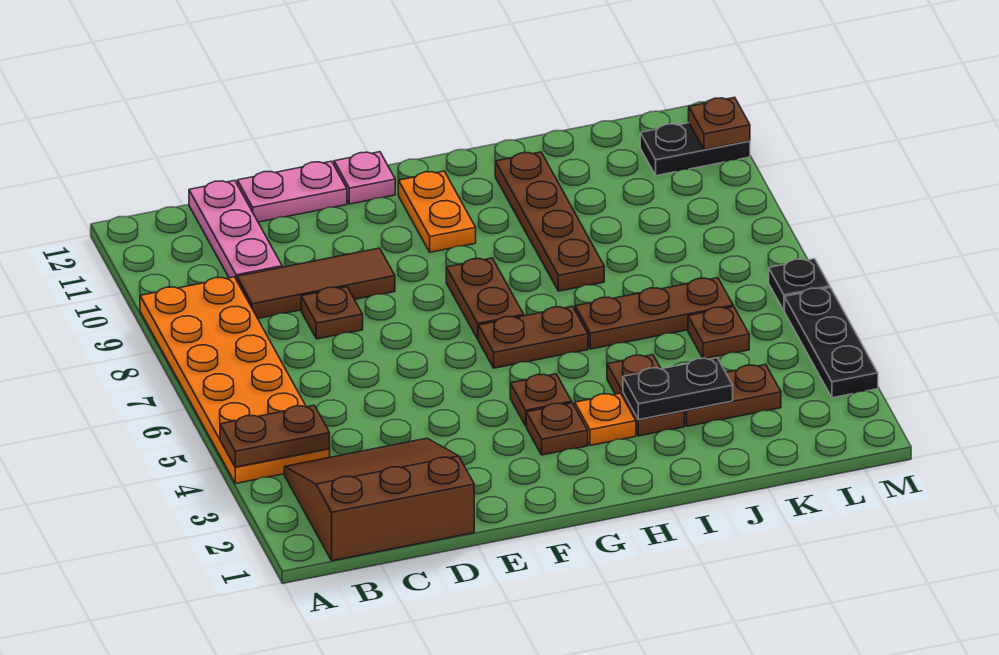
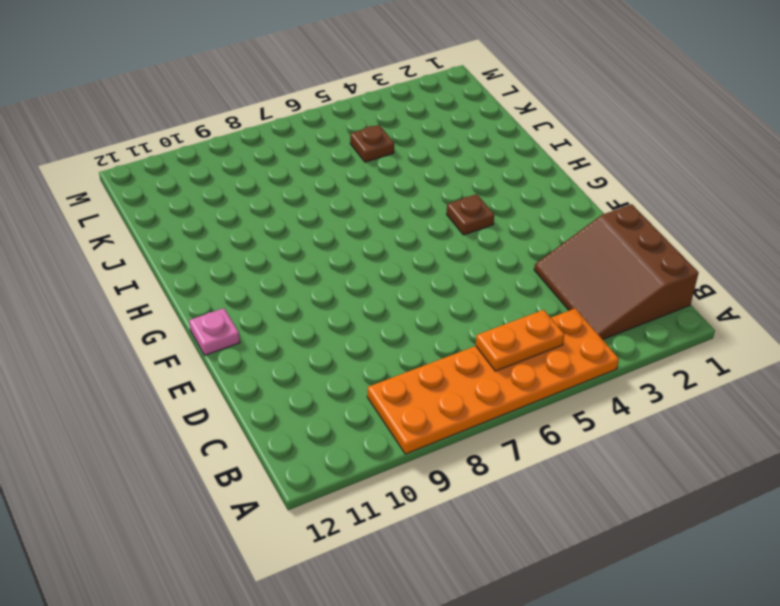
orange plate B5:B6 level 2 -> orange plate G10:G11 level 1
none -> brown tile C9:E9 level 1
none -> pink plate C10:C12 level 1
none -> brown plate D8 level 1

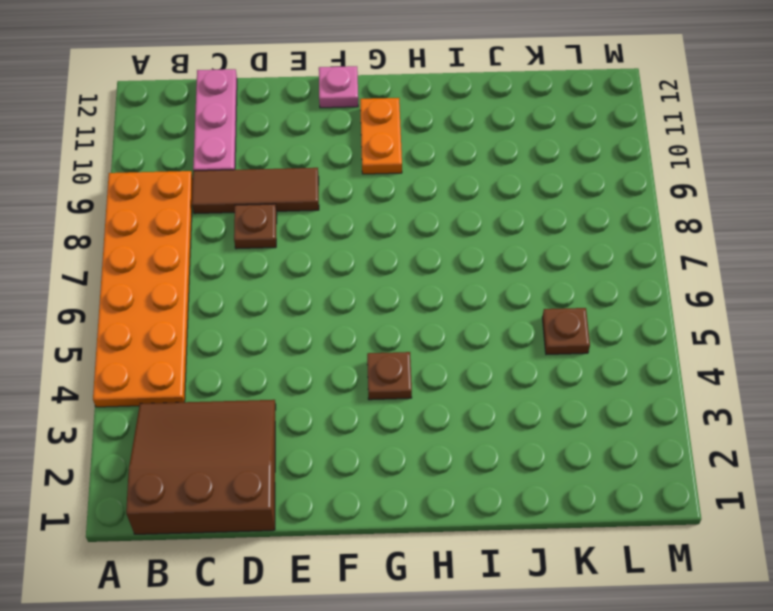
none -> pink plate D12:E12 level 1
none -> brown plate G3 level 1
none -> brown plate G6:H6 level 1

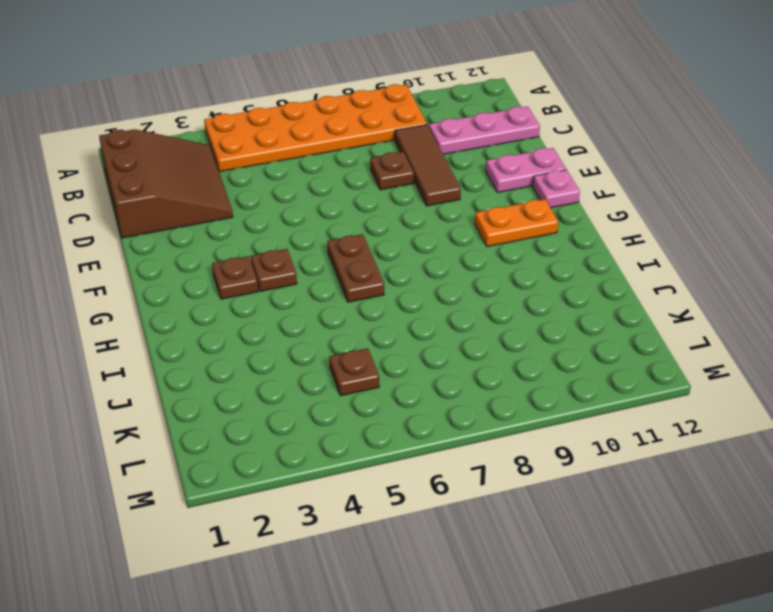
pink plate E11:E12 level 1 -> pink plate D12:E12 level 1
none -> brown plate G7:G8 level 1
none -> orange plate H3 level 1
none -> brown plate I3:I4 level 1

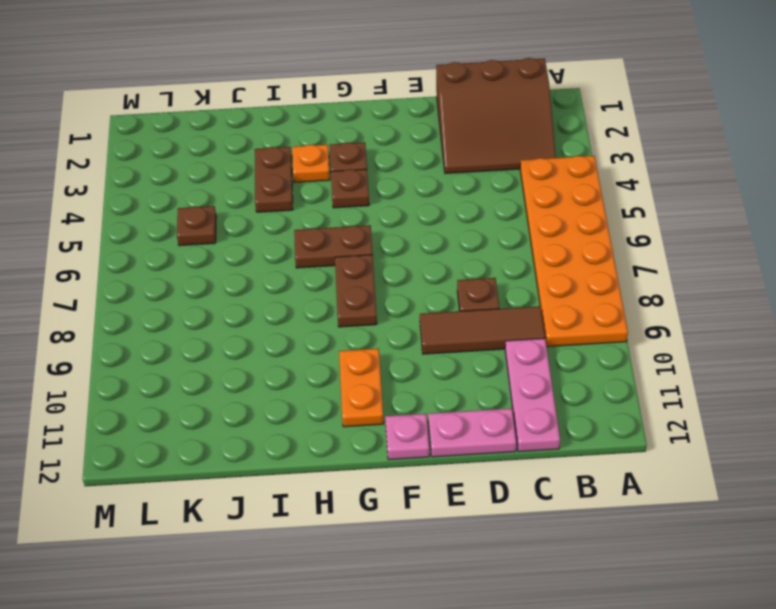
none -> brown plate I6:K6 level 1
none -> brown plate I8:I11 level 1
none -> brown plate J3:K3 level 1

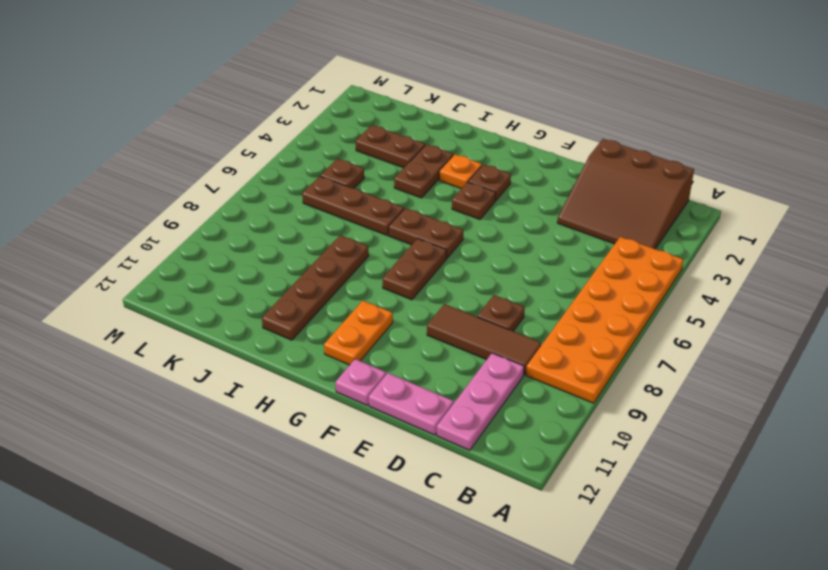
none -> black plate L11:M11 level 1
none -> black plate M3:M5 level 1
none -> black plate M6 level 1

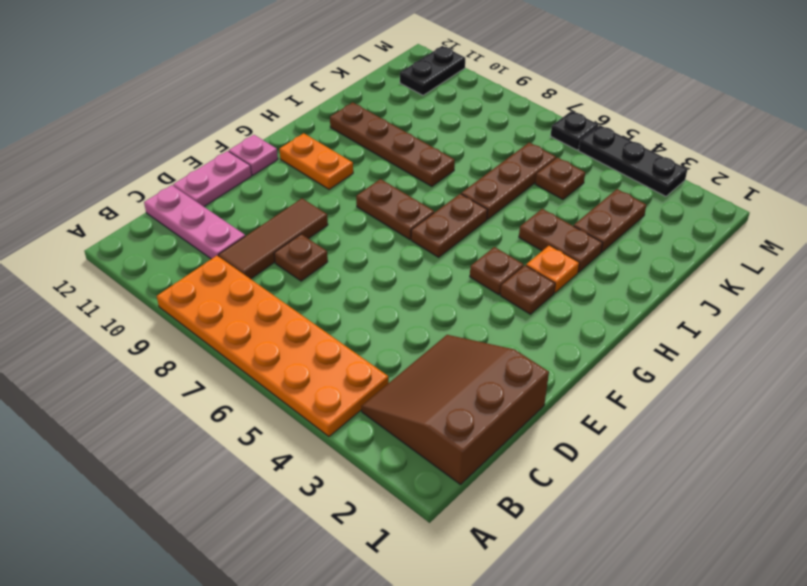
none -> brown plate A4:B4 level 2
none -> black plate I3:J3 level 2
none -> brown plate M11 level 2

